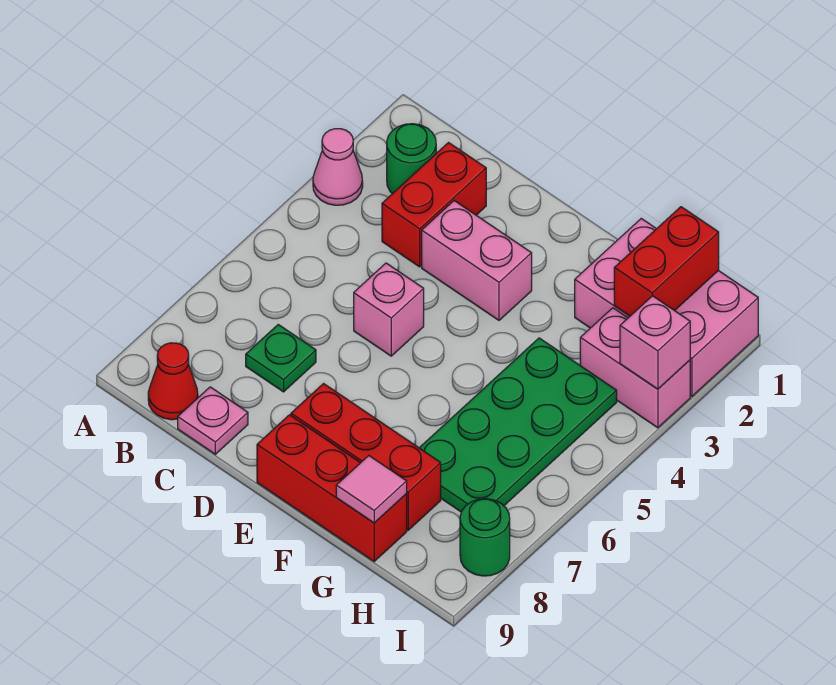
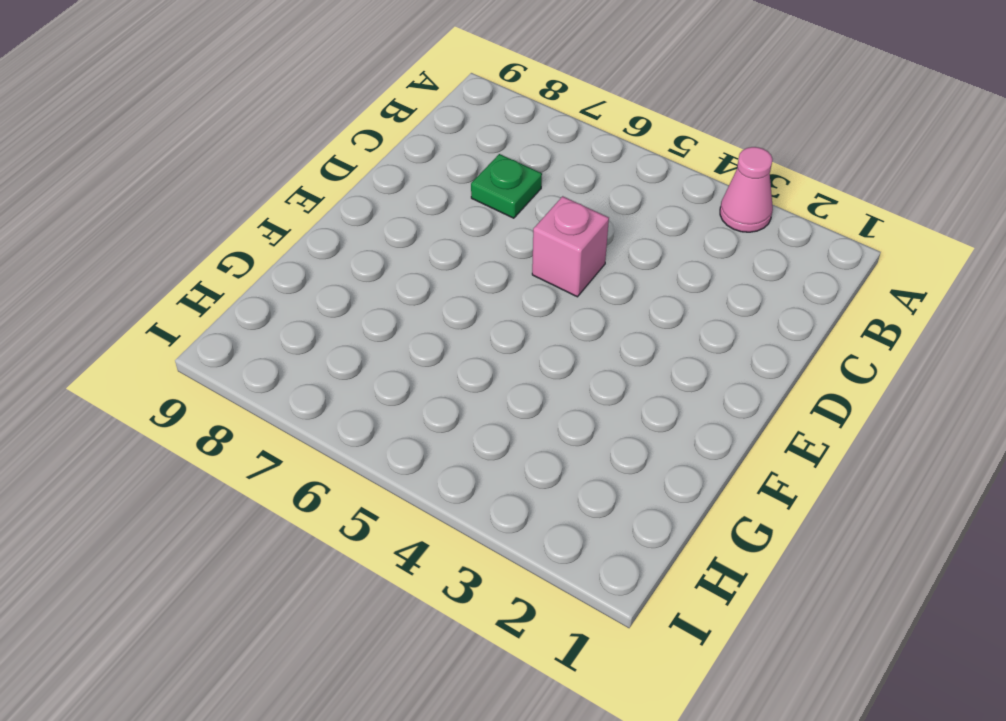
none -> green round brick B2 level 1
none -> red cone B9 level 1
none -> red brick C2:C3 level 1

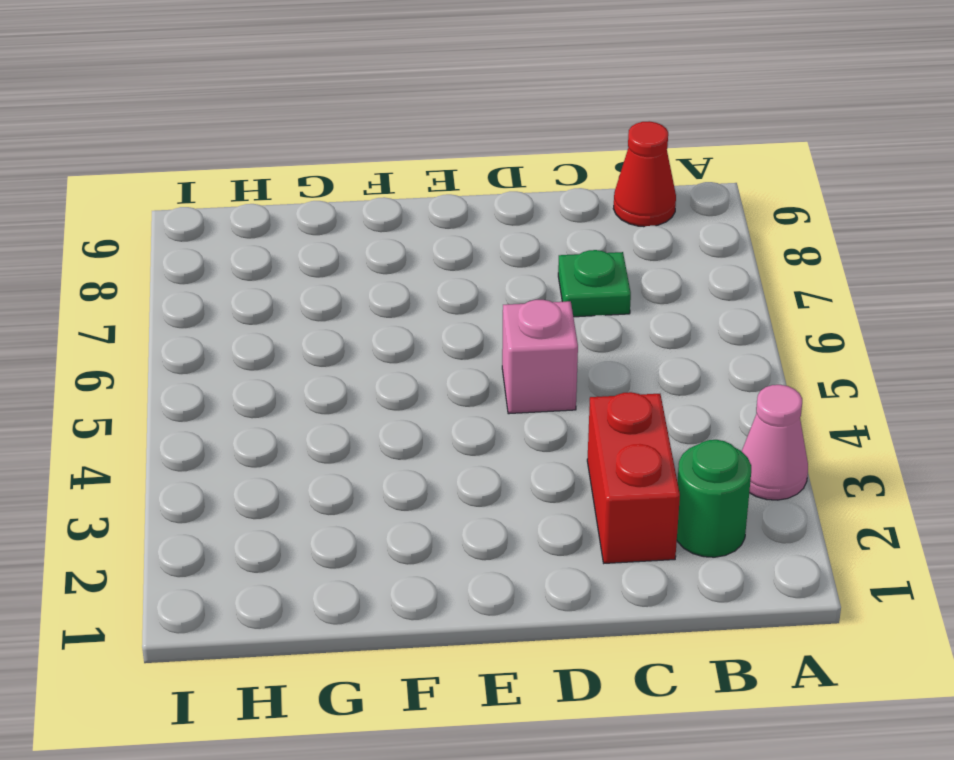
none -> pink plate C9 level 1
none -> pink brick D3:E3 level 1
none -> red brick E8:G8 level 1

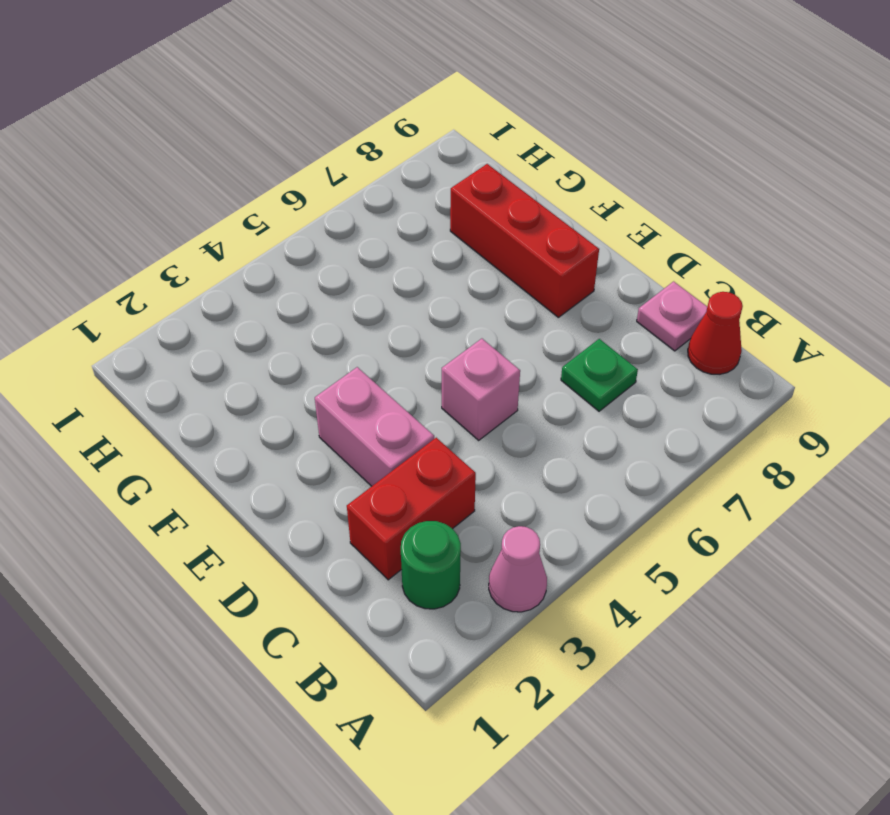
none -> red brick E9:G9 level 1
none -> pink brick G1:I2 level 1
none -> green plate G4:H7 level 1

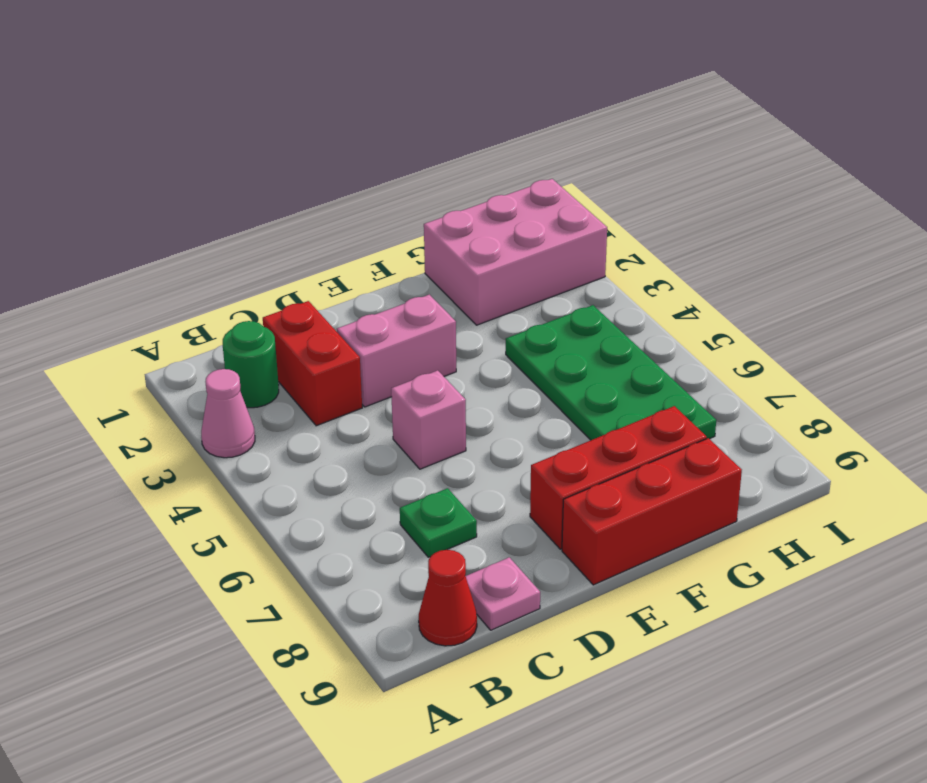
none -> pink brick H3:I3 level 1
none -> green round brick I8 level 1
none -> pink tile G9 level 2

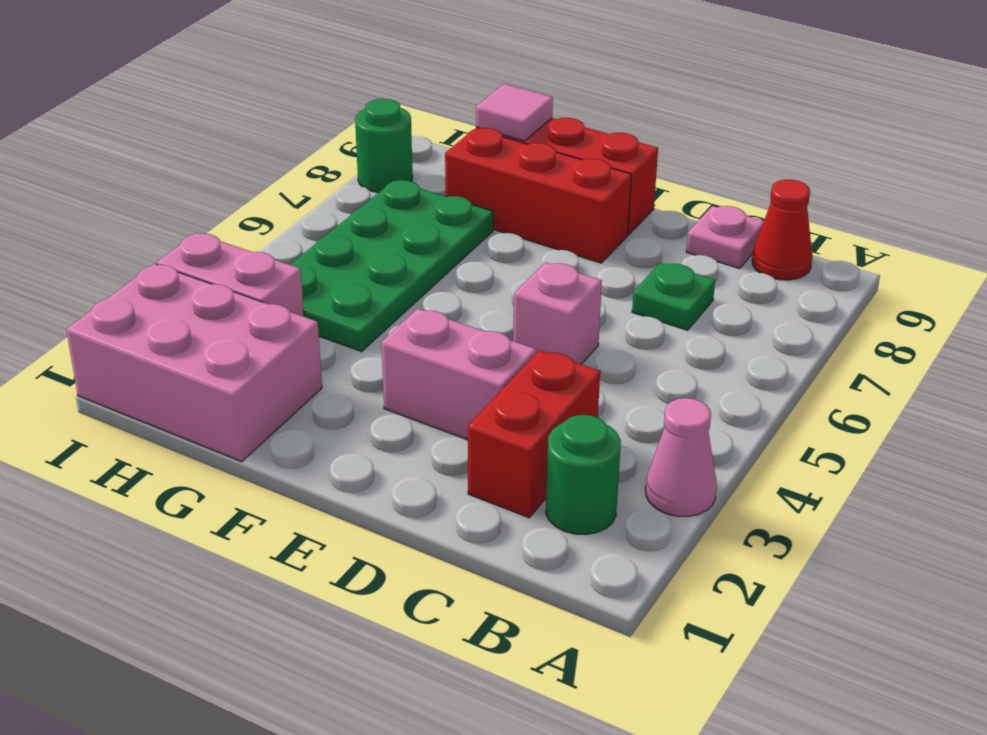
none -> red brick H1:H2 level 2
none -> pink brick I3 level 2

